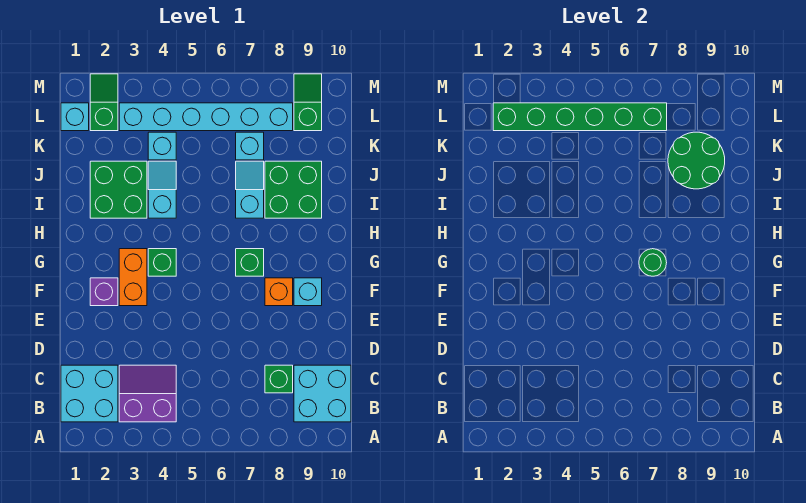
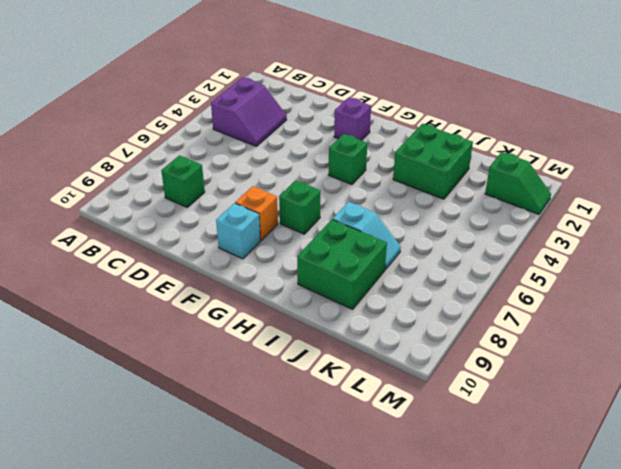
none -> cyan brick B1:C2 level 1
none -> cyan brick B9:C10 level 1
none -> orange brick F3:G3 level 1

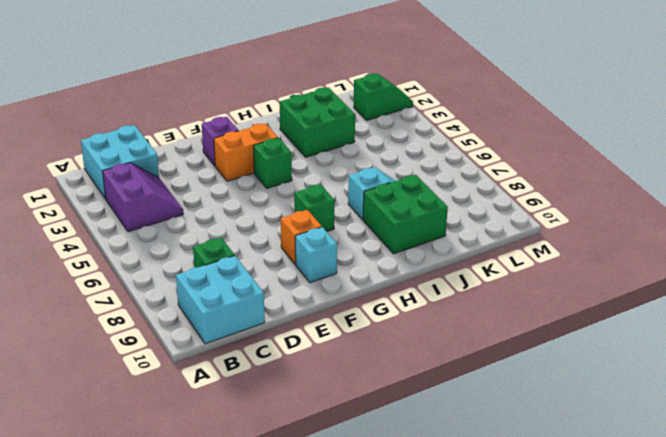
none -> cyan slope I4:J4 level 1 top I
none -> cyan brick K4 level 1
none -> cyan brick K7 level 1

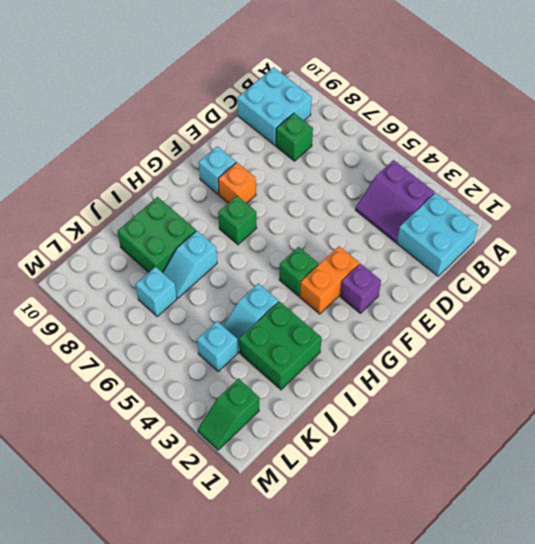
none -> cyan brick L1 level 1
none -> cyan brick L3:L8 level 1
none -> green slope L9:M9 level 1 top L

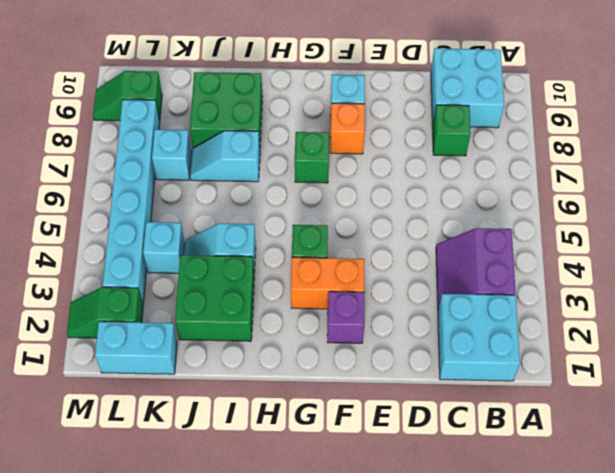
cyan brick K1:L1 level 1 -> cyan brick L1 level 1
none -> green round brick G7 level 2
none -> green round brick J8:K9 level 2
none -> green brick L2:L7 level 2

